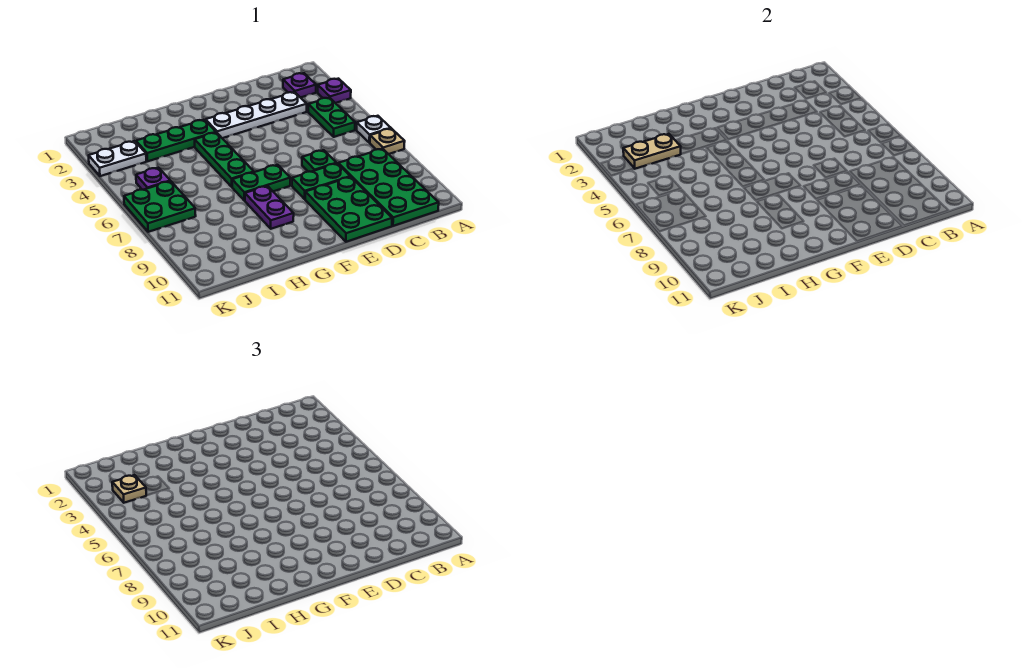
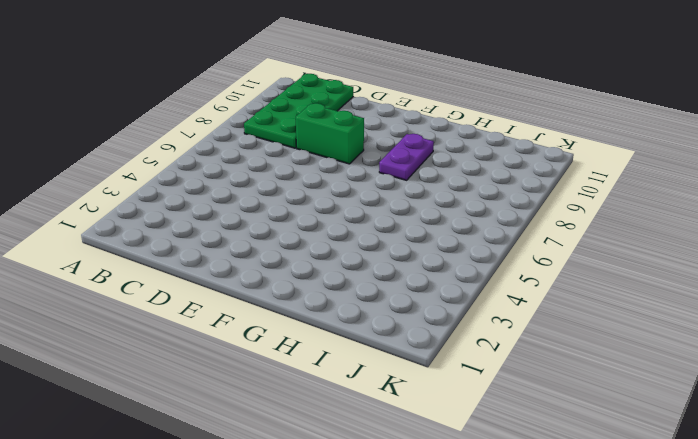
green brick D8:E8 level 1 -> green plate D8:E8 level 1
none -> purple plate A3 level 1
none -> white plate A6 level 1
none -> tan plate A7 level 1

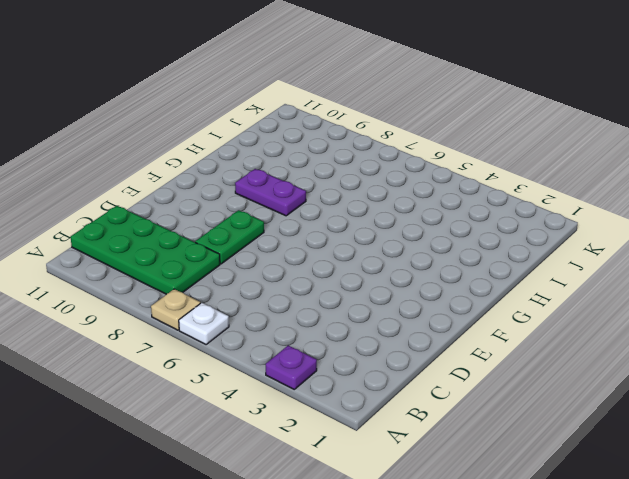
none -> purple plate B2 level 1
none -> green plate B4:B5 level 1
none -> white plate C3:F3 level 1

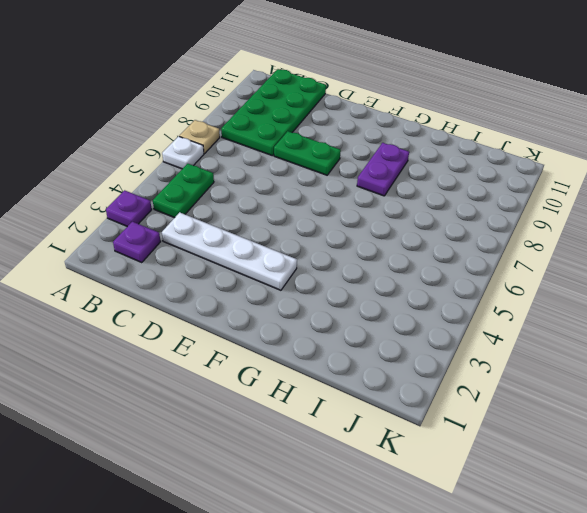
none -> green plate D7 level 1
none -> green plate D9:E11 level 1
none -> green plate F7:G7 level 1

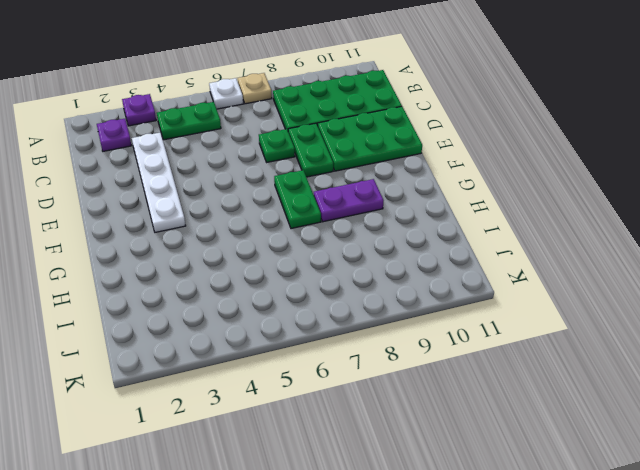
none -> green plate G3:I3 level 1
none -> green plate G4:G6 level 1
none -> white plate J3:K3 level 1

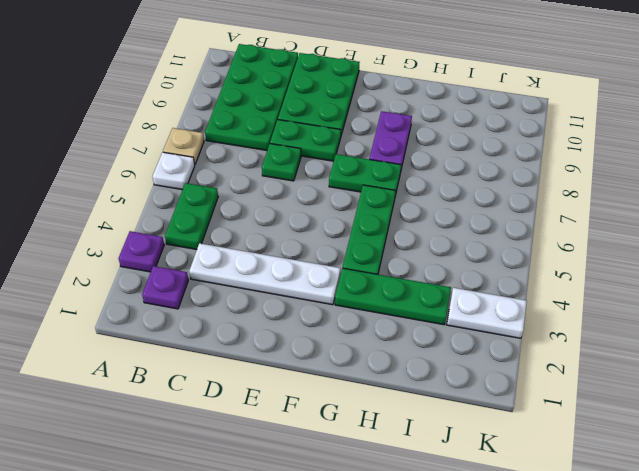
none -> purple plate J5 level 1
none -> green plate J6:K7 level 1
none -> tan plate I3:J3 level 2

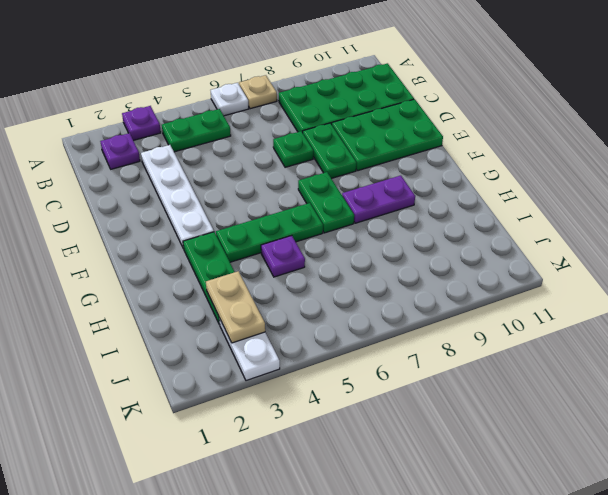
purple plate H5 level 1 -> purple plate J5 level 1
none -> green plate J6:K7 level 1
none -> tan plate J3 level 3

